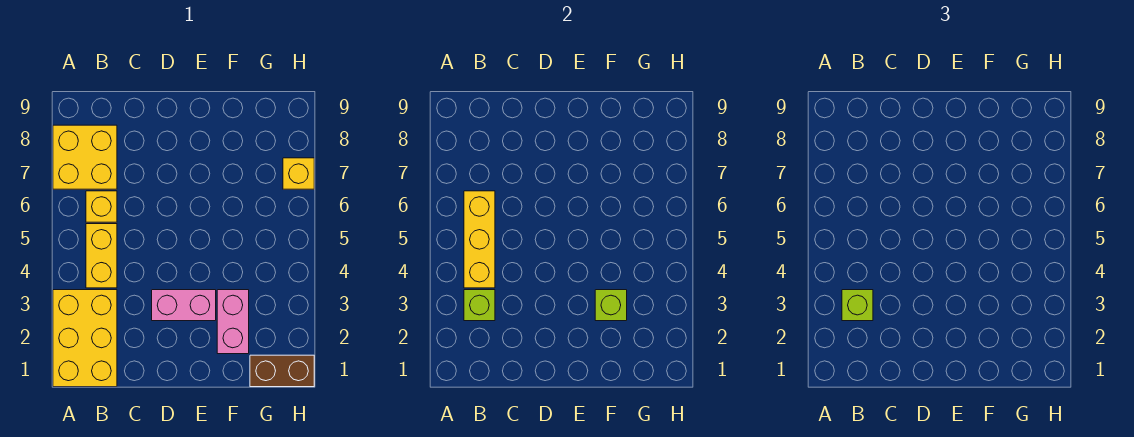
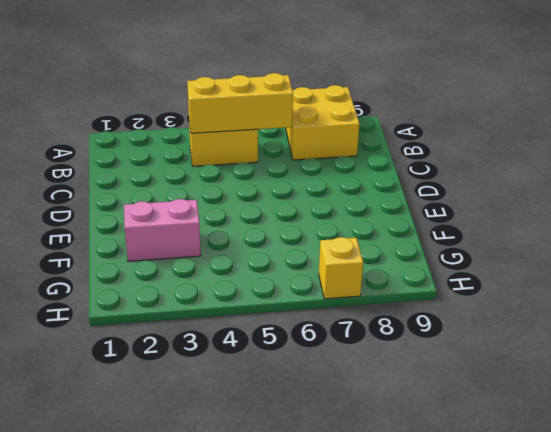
none -> yellow brick A1:B3 level 1
none -> yellow brick B6 level 1
none -> pink brick D3:E3 level 1

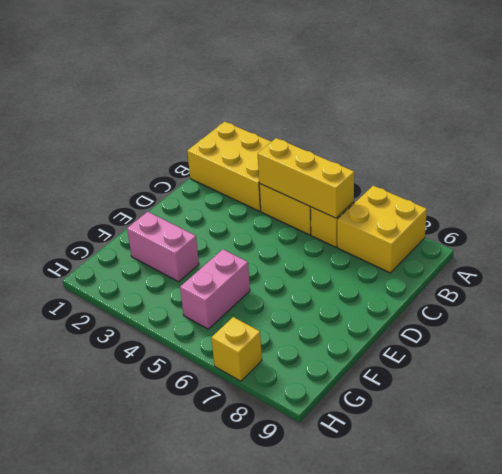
pink brick F5:G5 level 1 -> pink brick D3:E3 level 1
none -> brown brick G1:H1 level 1
none -> lime brick B3 level 2
none -> lime brick F3 level 2

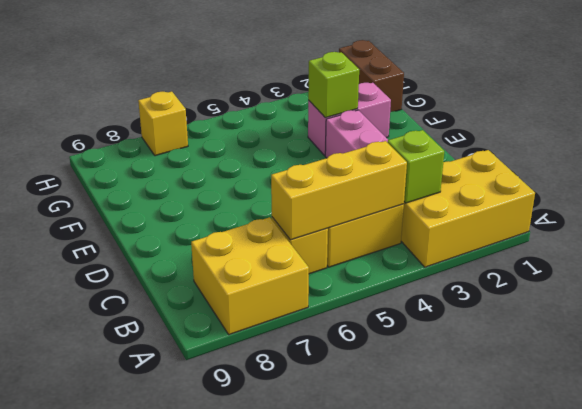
none -> lime brick B3 level 3

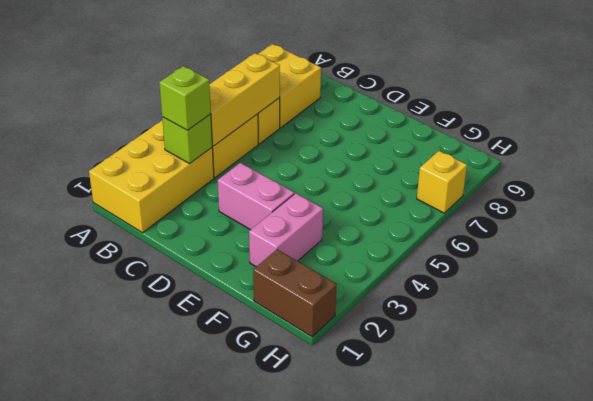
none -> lime brick F3 level 2

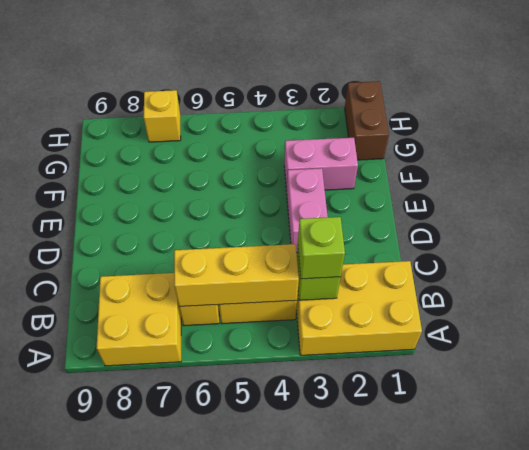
none -> lime brick F3 level 2

